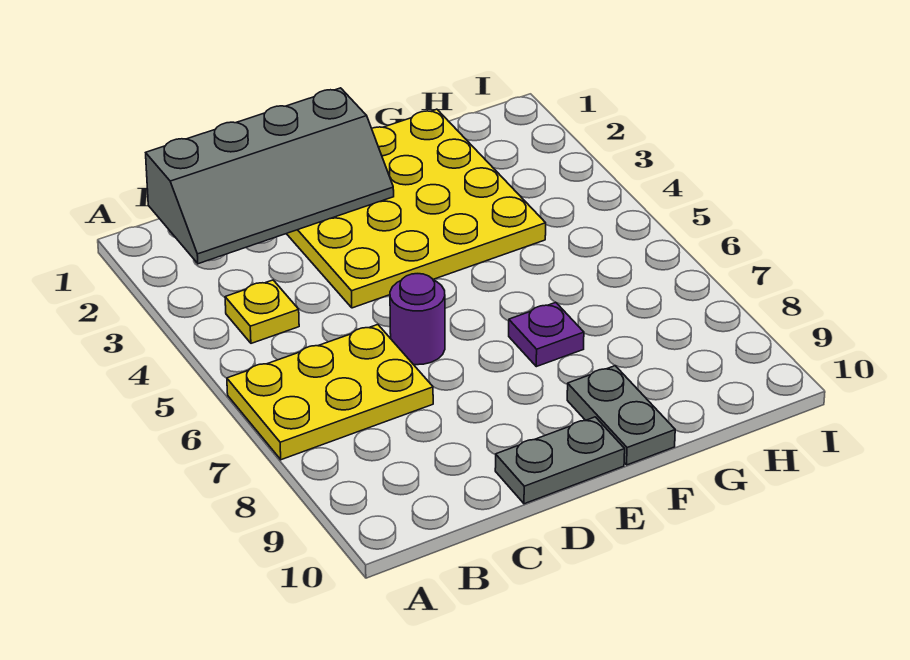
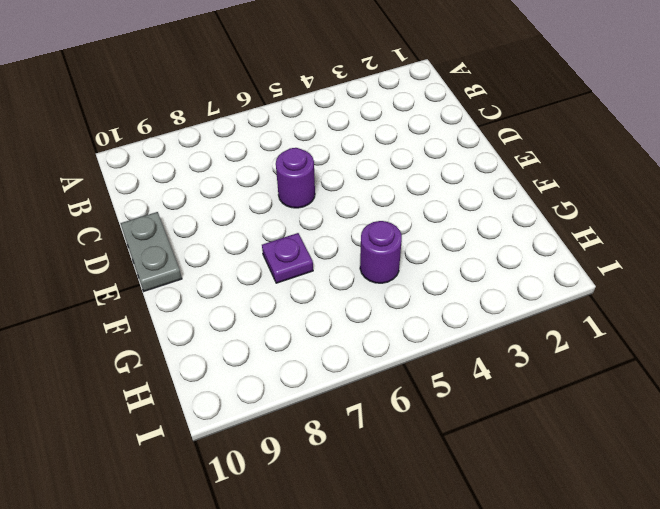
purple round brick G5 level 1 -> none
none -> yellow plate A6:C7 level 1
none -> yellow plate B4 level 1

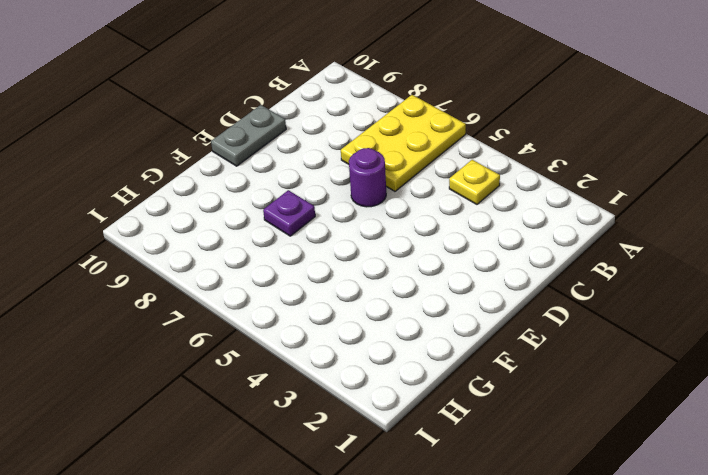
none -> yellow plate D1:G4 level 1
none -> grey plate F9:F10 level 1

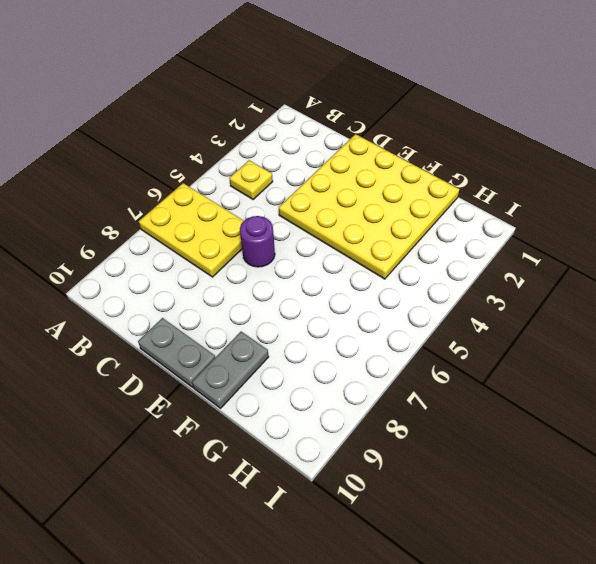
none -> purple plate F7 level 1
none -> grey slope B1:E2 level 2 top 1

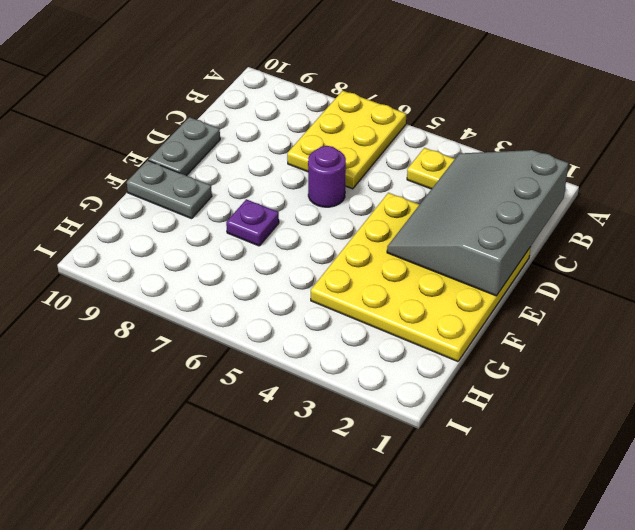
grey slope B1:E3 level 2 top 1 -> grey slope B1:E2 level 2 top 1

